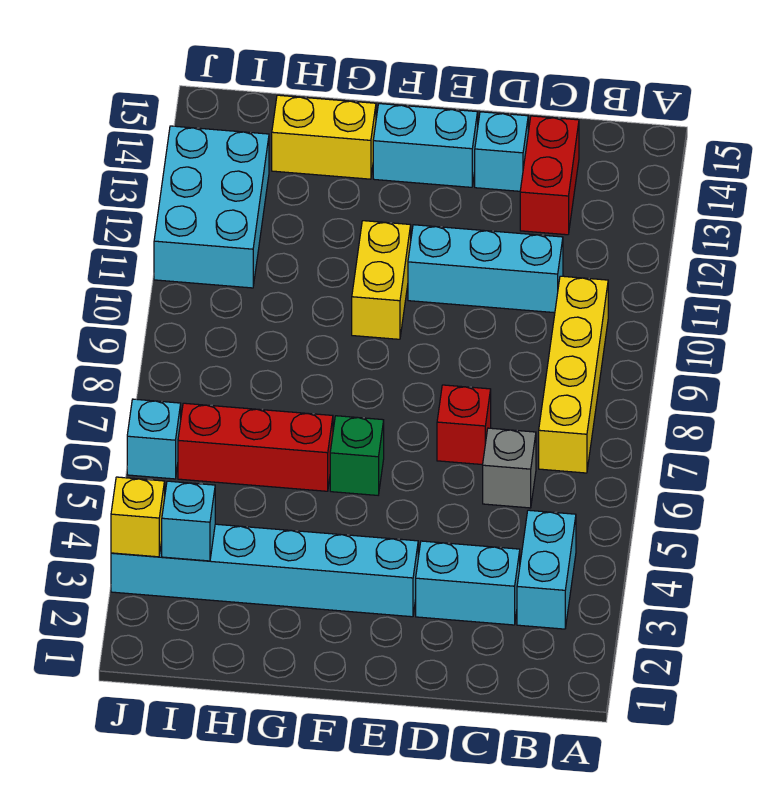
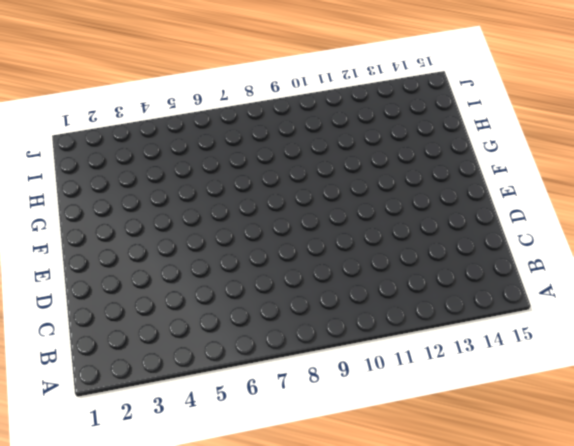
none -> cyan brick B3:B4 level 1
none -> yellow brick B7:B10 level 1
none -> cyan brick C3:D3 level 1

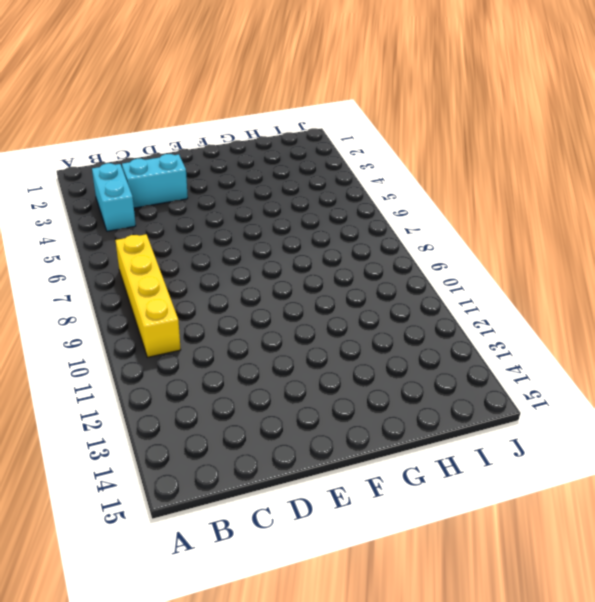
none -> grey brick C6 level 1
none -> cyan brick C11:E11 level 1
none -> red brick C13:C14 level 1

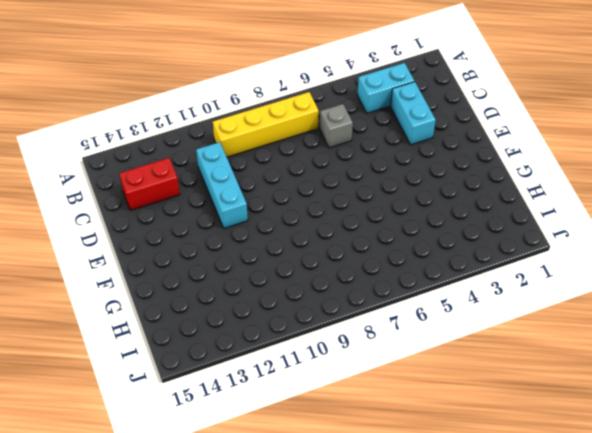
none -> red brick D7 level 1
none -> cyan brick D14 level 1
none -> cyan brick E3:J3 level 1

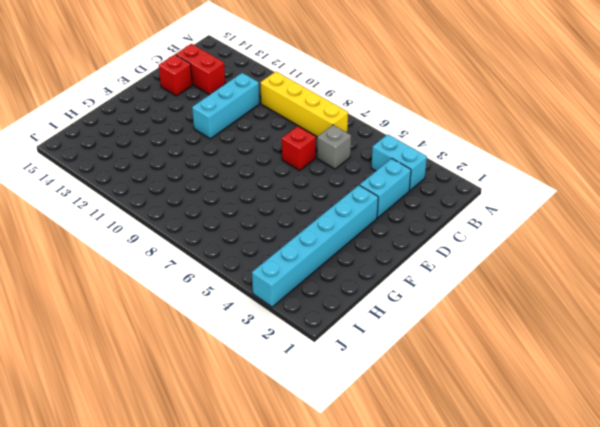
red brick D14 level 1 -> cyan brick D14 level 1
none -> cyan brick E14:F14 level 1
none -> green brick F6 level 1
none -> yellow brick F10:F11 level 1

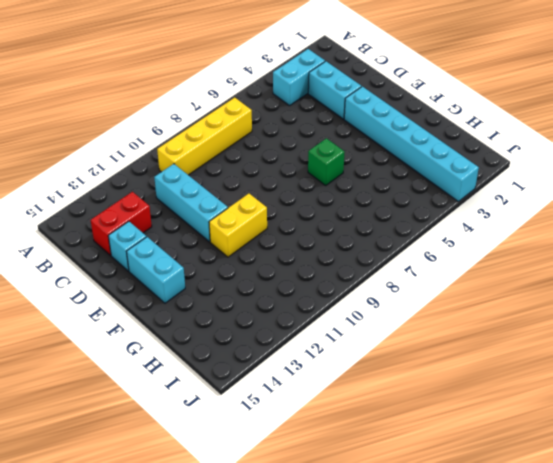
none -> grey brick C6 level 1
none -> red brick D7 level 1
none -> red brick G6:I6 level 1

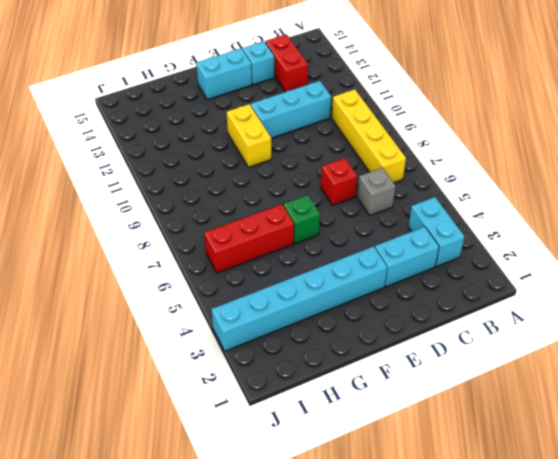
none -> yellow brick G14:H14 level 1
none -> cyan brick I11:J13 level 1
none -> cyan brick J6 level 1

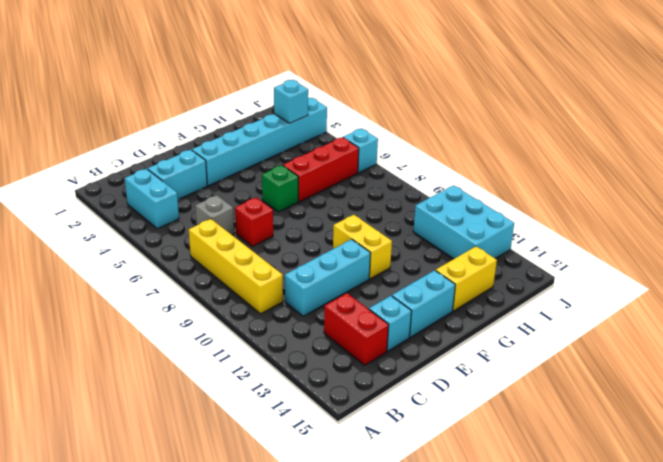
none -> yellow brick J3 level 2

